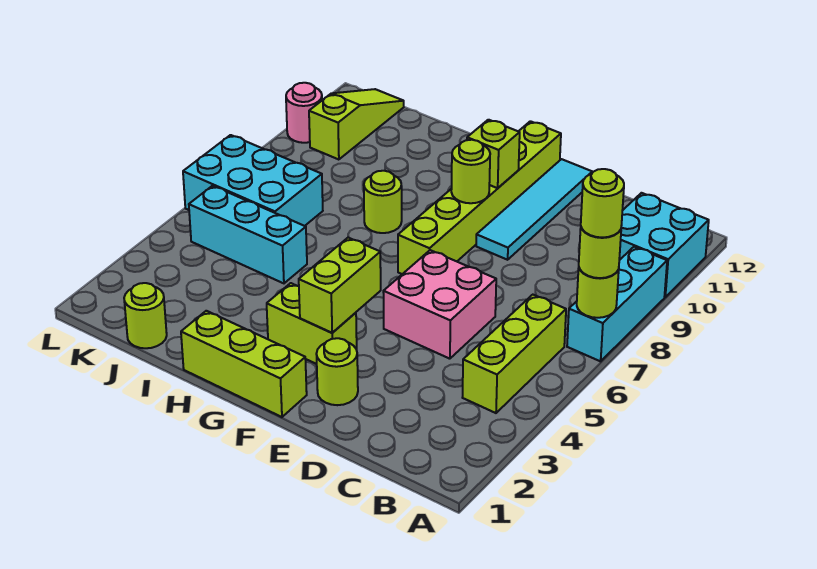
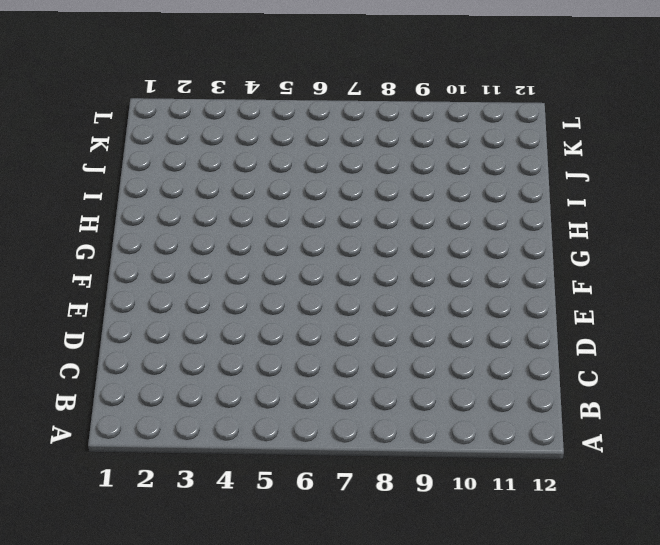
none -> cyan brick A7:A9 level 1
none -> cyan brick A10:B11 level 1
none -> lime brick B4:B6 level 1

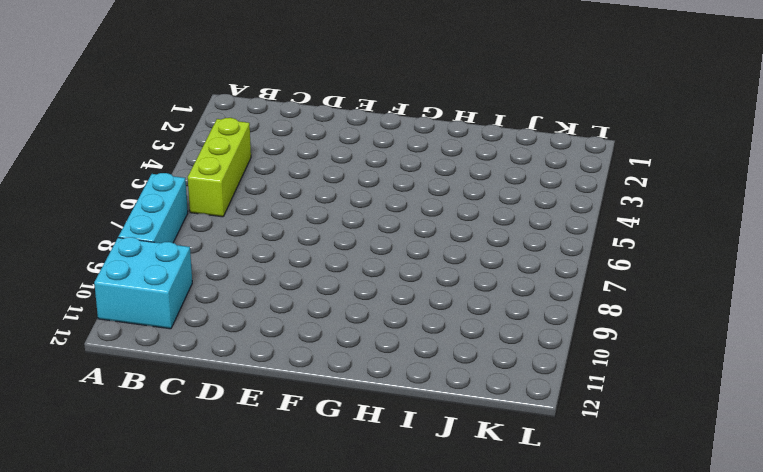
none -> pink brick D5:E6 level 1
none -> lime round brick E2 level 1
none -> cyan tile E9:E12 level 1

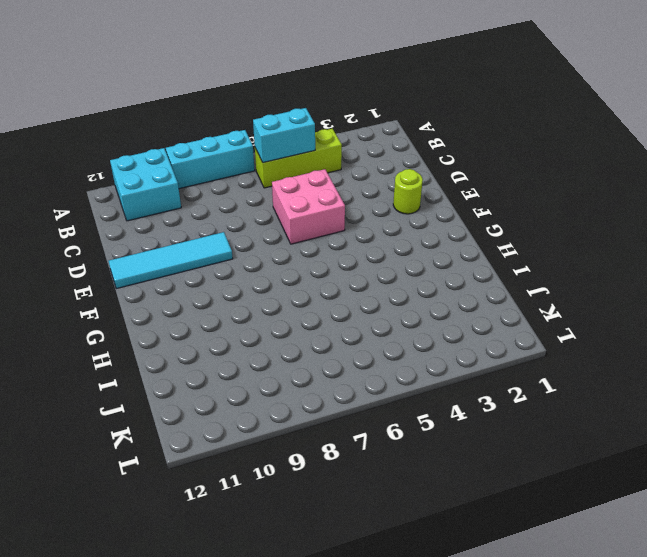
cyan brick B5:B6 level 2 -> none
none -> lime brick F1:H1 level 1
none -> lime brick F3:G3 level 1
none -> lime brick F7:F12 level 1

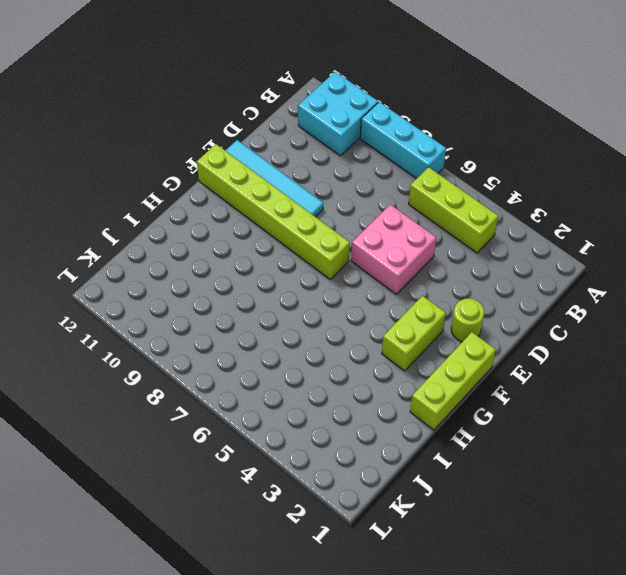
none -> lime round brick H8 level 1
none -> cyan brick I5:K5 level 1
none -> lime round brick J1 level 1

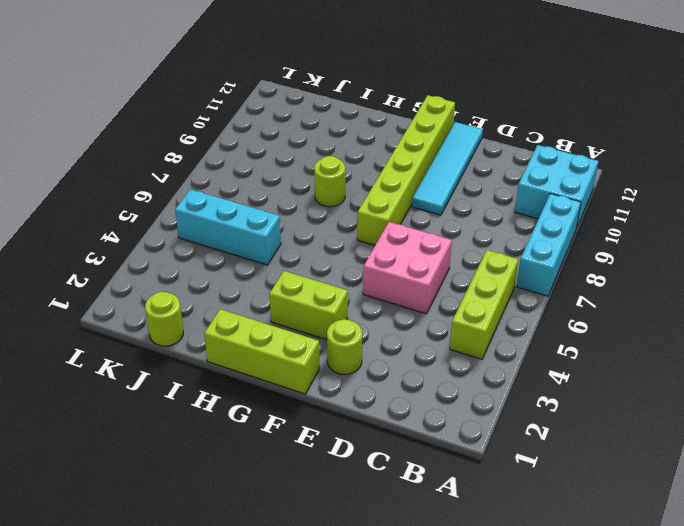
none -> cyan brick J6:L7 level 1
none -> lime slope K10:K12 level 1 top 10
none -> pink round brick L10 level 1

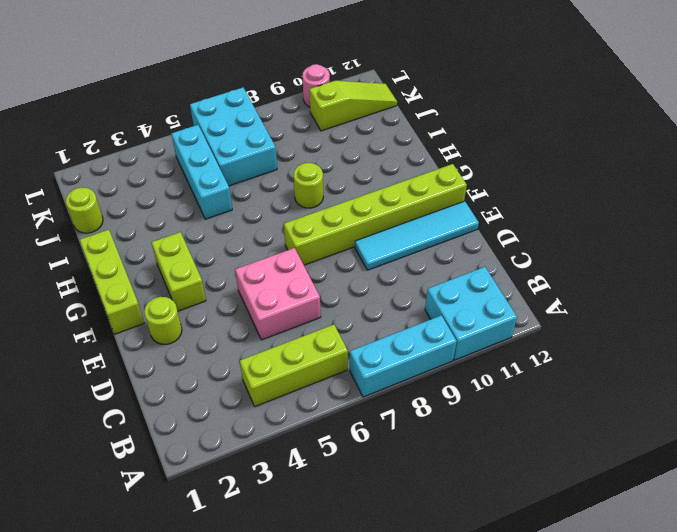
none -> lime round brick A7 level 2
none -> lime brick F3:F4 level 2
none -> lime round brick F9 level 2

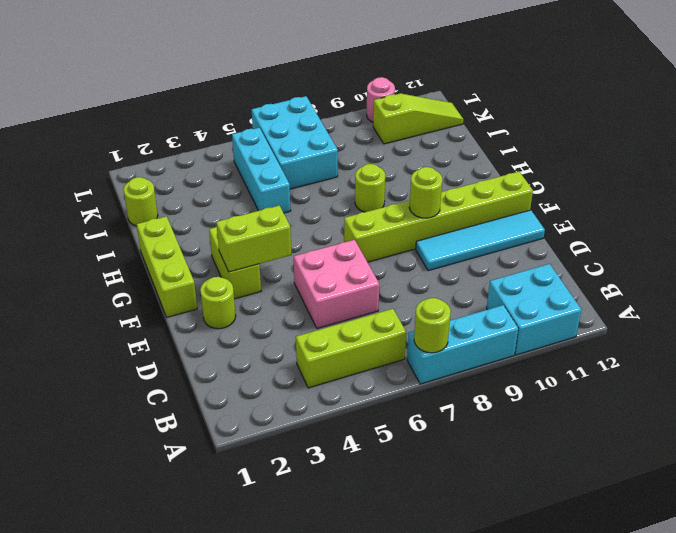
none -> lime brick F10 level 2
none -> lime round brick A7 level 3
none -> lime round brick A7 level 4

